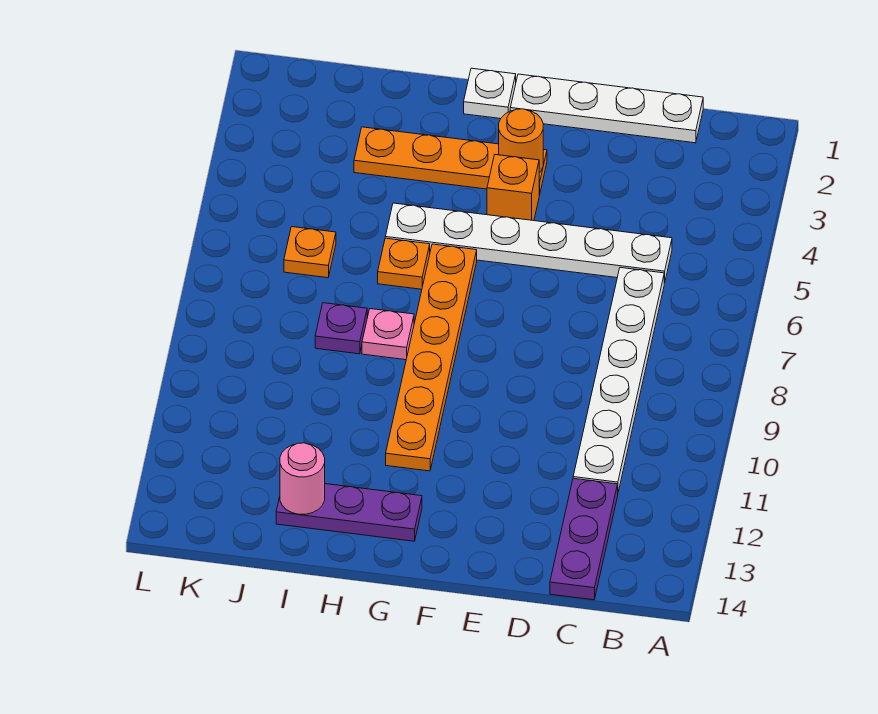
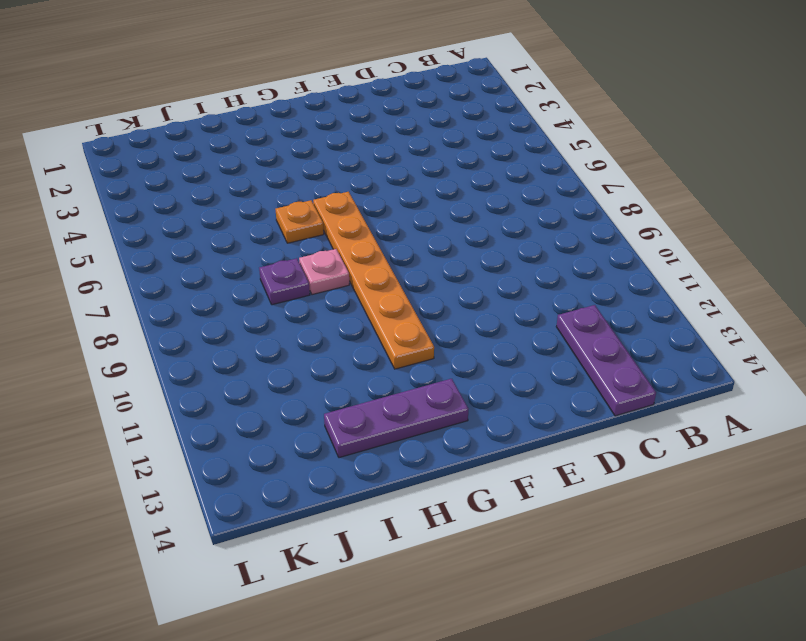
none -> white plate C1:F1 level 1
none -> white plate C5:H5 level 1
none -> white plate C6:C11 level 1

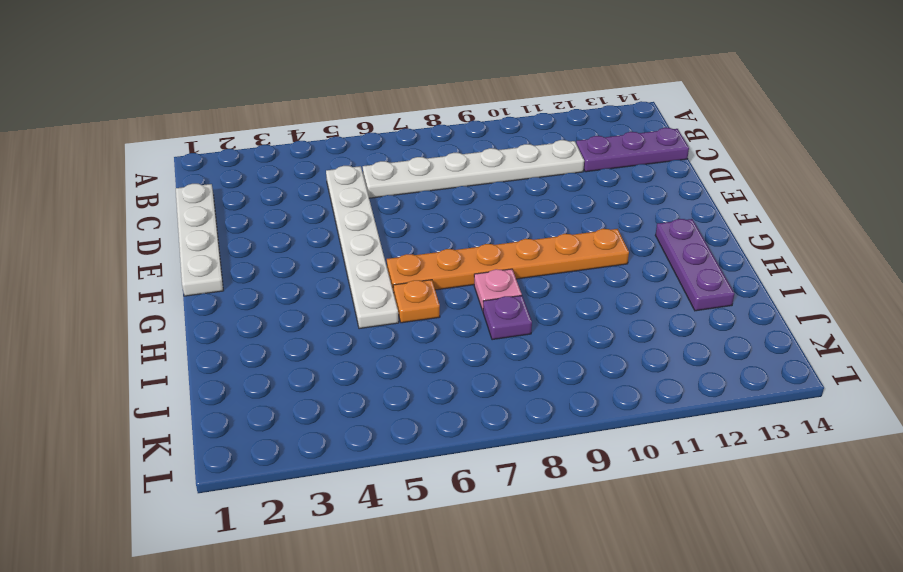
none -> orange plate F3:I3 level 1
none -> orange brick F4 level 1
none -> white plate G1 level 1

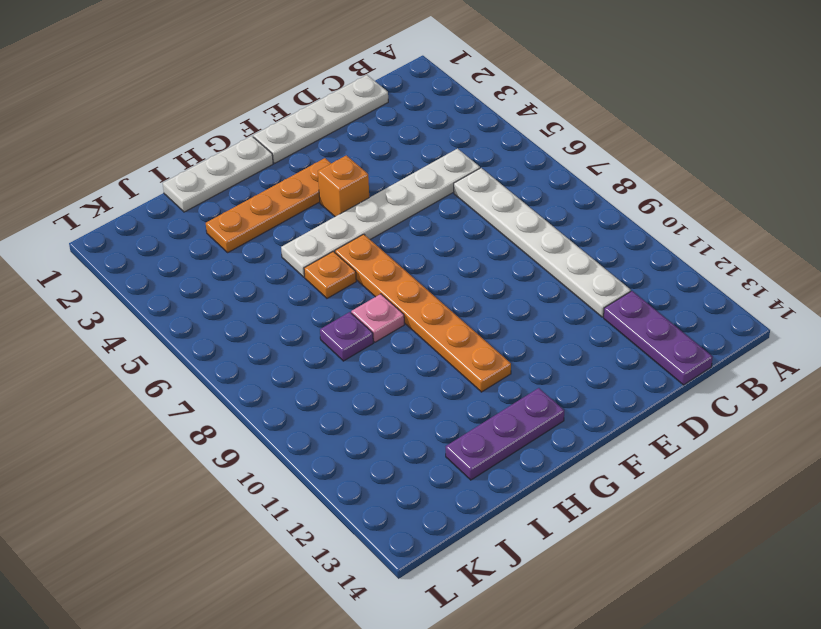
white plate G1:I1 level 1 -> white plate G1 level 1
none -> orange plate J6 level 1
none -> orange round brick F3 level 2
none -> pink round brick I13 level 2

